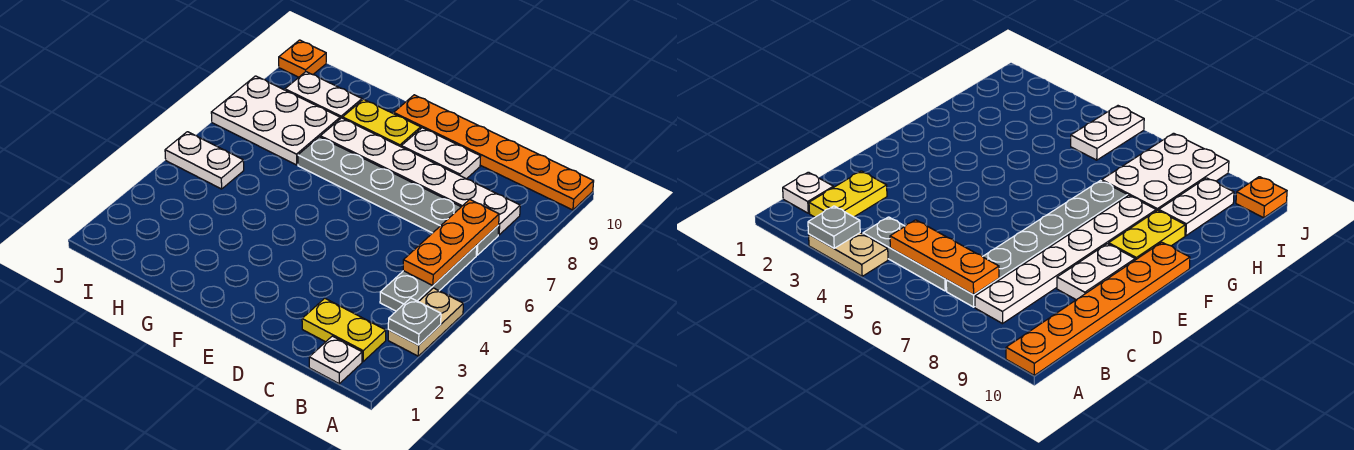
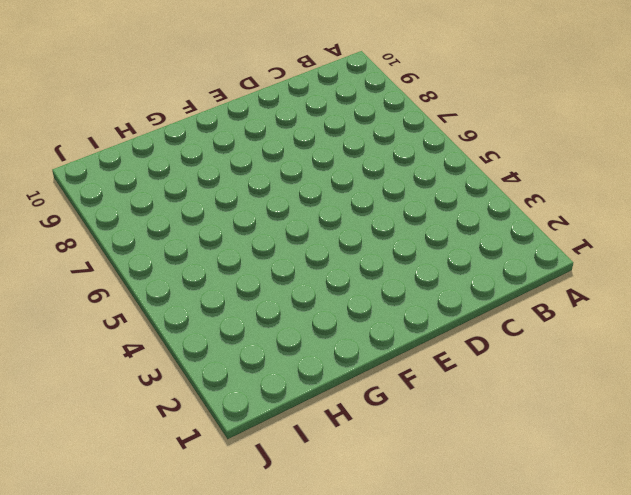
none -> tan plate A3:A4 level 1
none -> orange plate A10:F10 level 1
none -> white plate B1 level 1

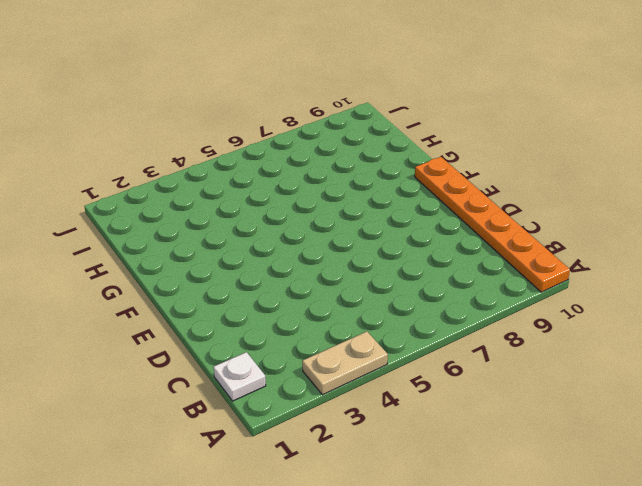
none -> yellow plate B2:C2 level 1
none -> grey plate B4:B6 level 1
none -> grey plate B7:G7 level 1

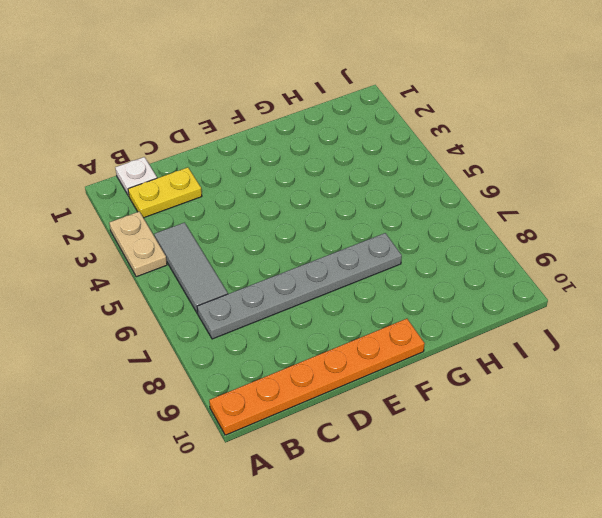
grey tile B4:B6 level 1 -> grey plate B4:B6 level 1
none -> white plate B8:G8 level 1
none -> white plate D9:E9 level 1
none -> yellow plate F9:G9 level 1

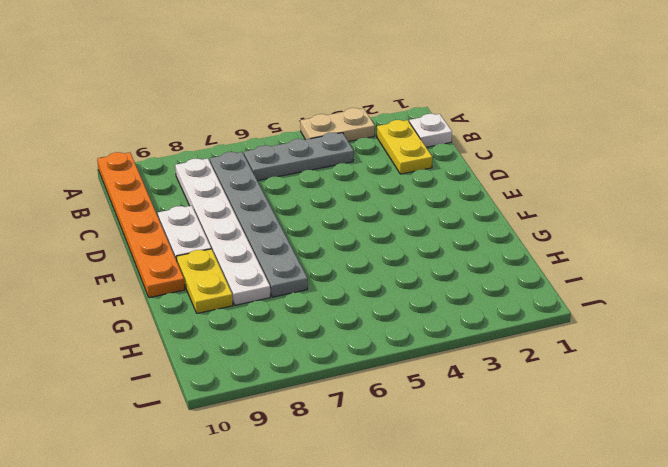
none -> white plate H7:J8 level 1
none -> white plate H9:I9 level 1
none -> white plate I5:J5 level 1

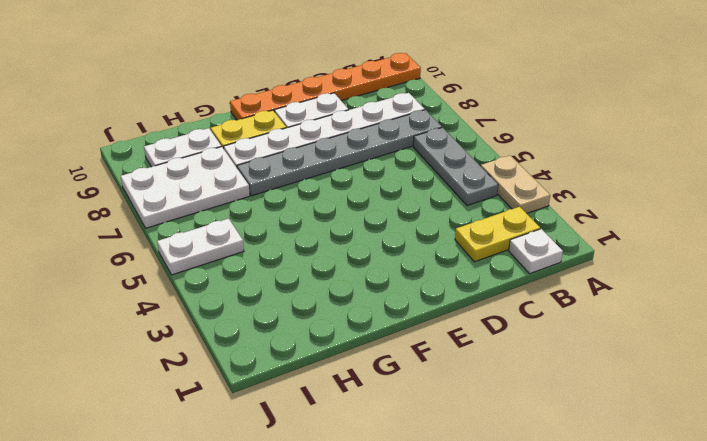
none -> orange plate J10 level 1
none -> grey plate A3 level 2
none -> orange plate B5:B7 level 2

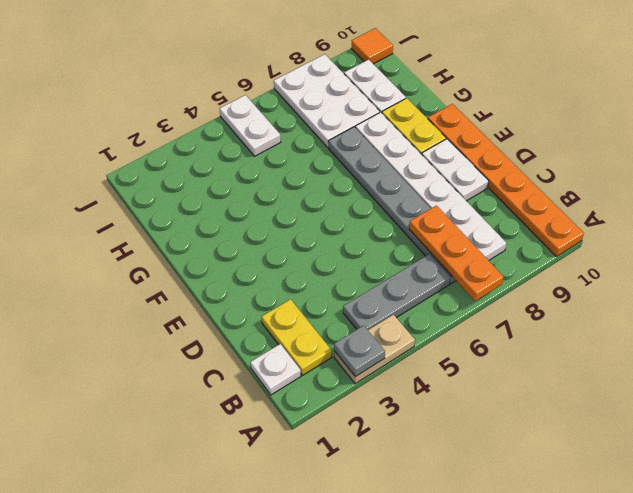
orange plate A7:C7 level 2 -> orange plate B5:B7 level 2
orange tile J10 level 1 -> orange plate J10 level 1

